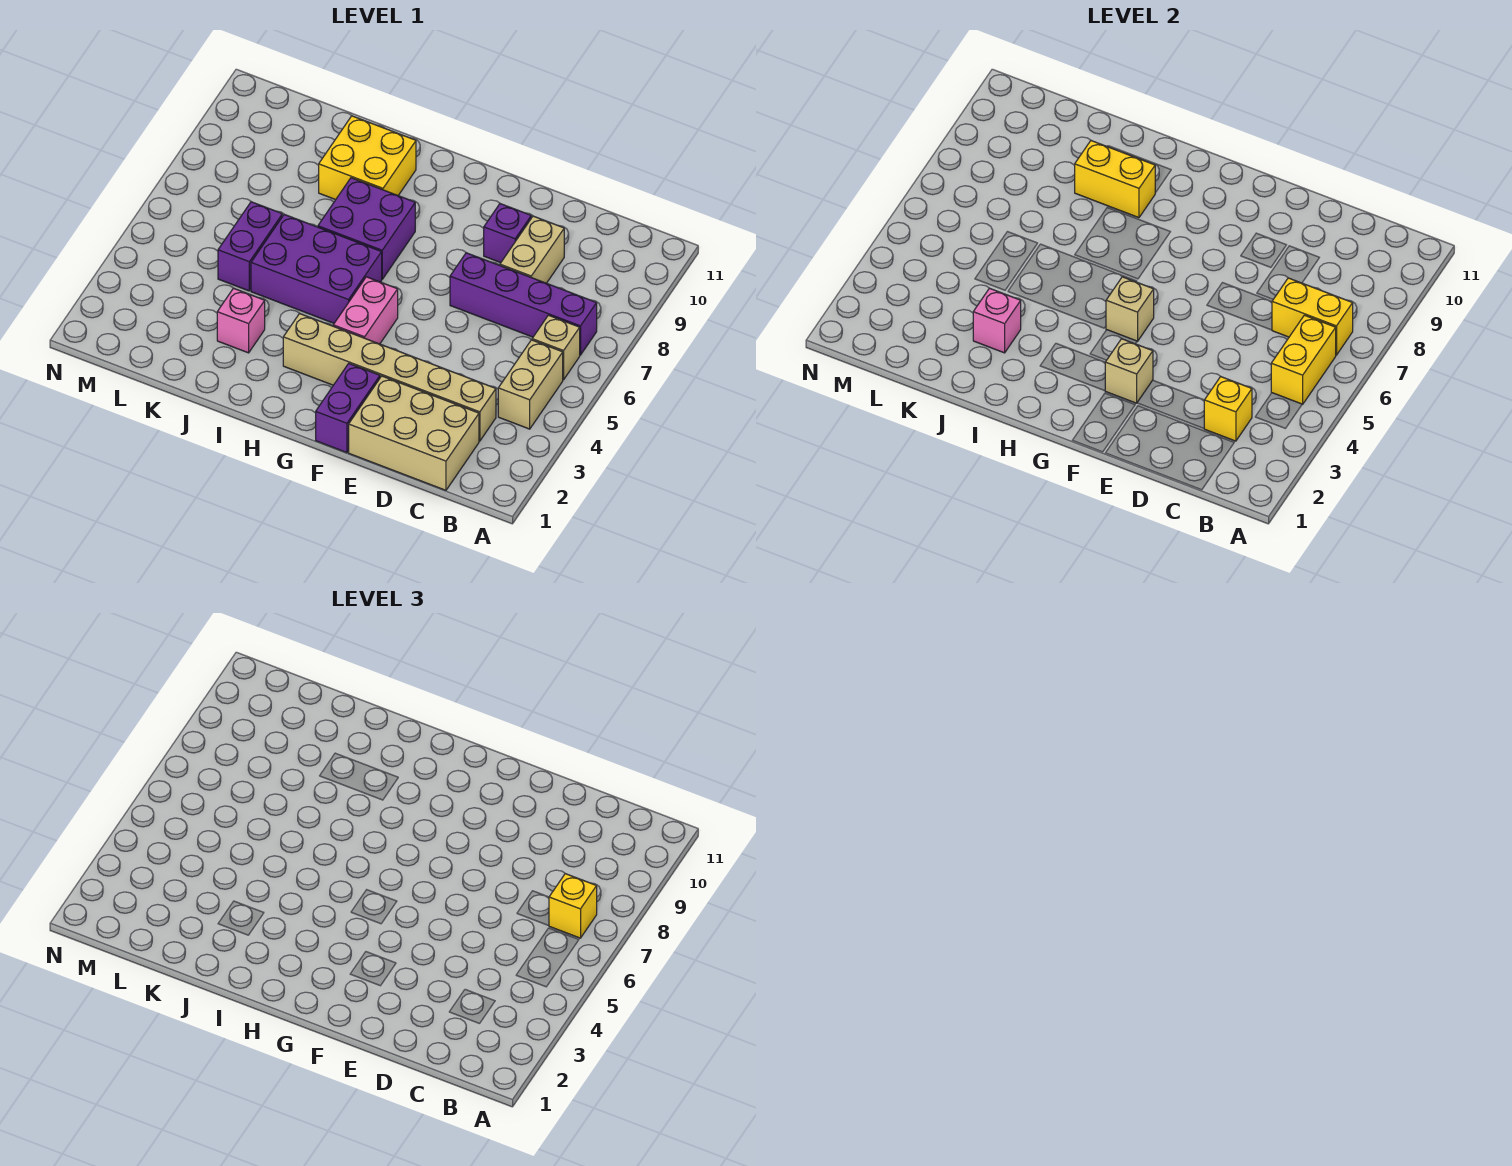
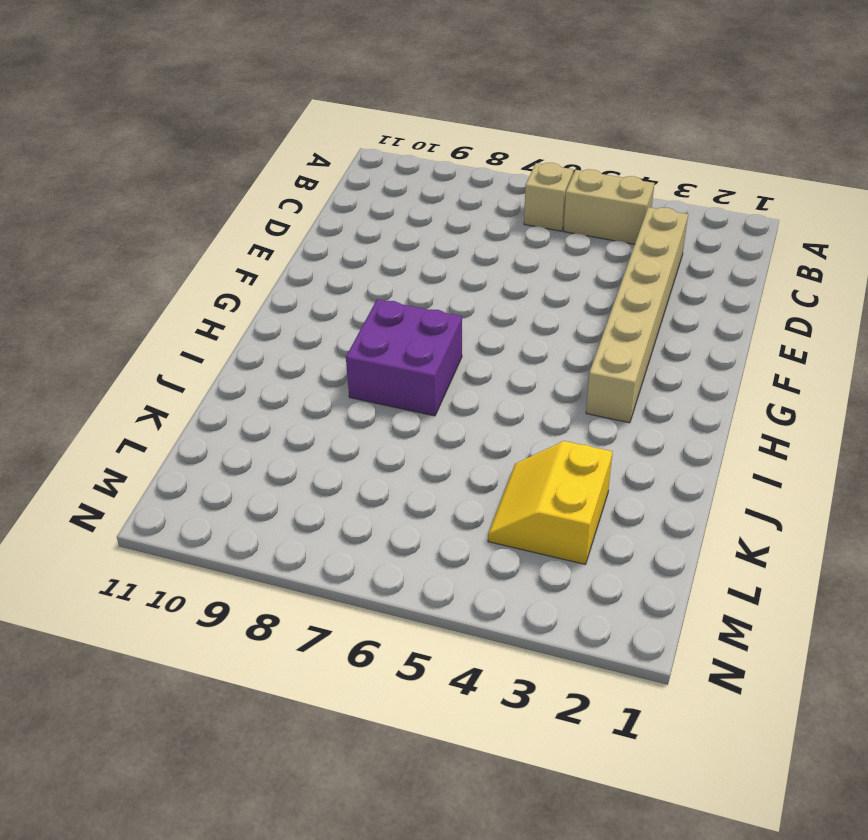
yellow slope K3:L4 level 1 top 3 -> none
none -> purple brick B7:E7 level 1
none -> tan brick C1:E2 level 1
none -> tan brick D8:D9 level 1

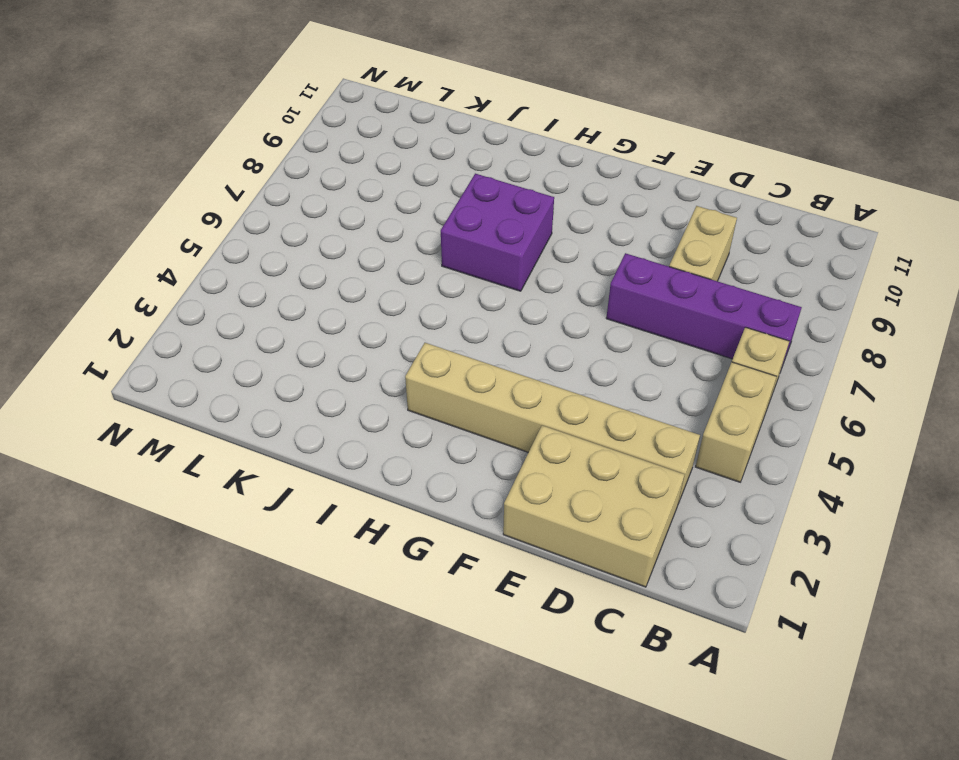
none -> purple brick E9 level 1
none -> purple brick F1:F2 level 1
none -> pink brick G4:G5 level 1

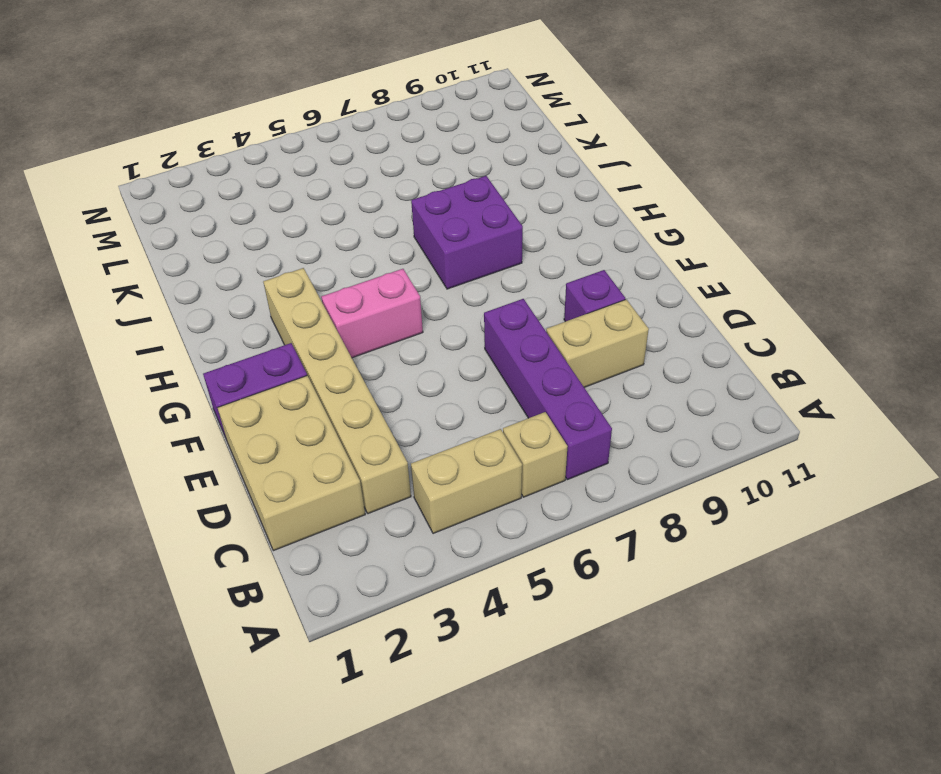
none -> purple brick H5:J6 level 1
none -> yellow brick I9:J10 level 1
none -> pink brick J3 level 1

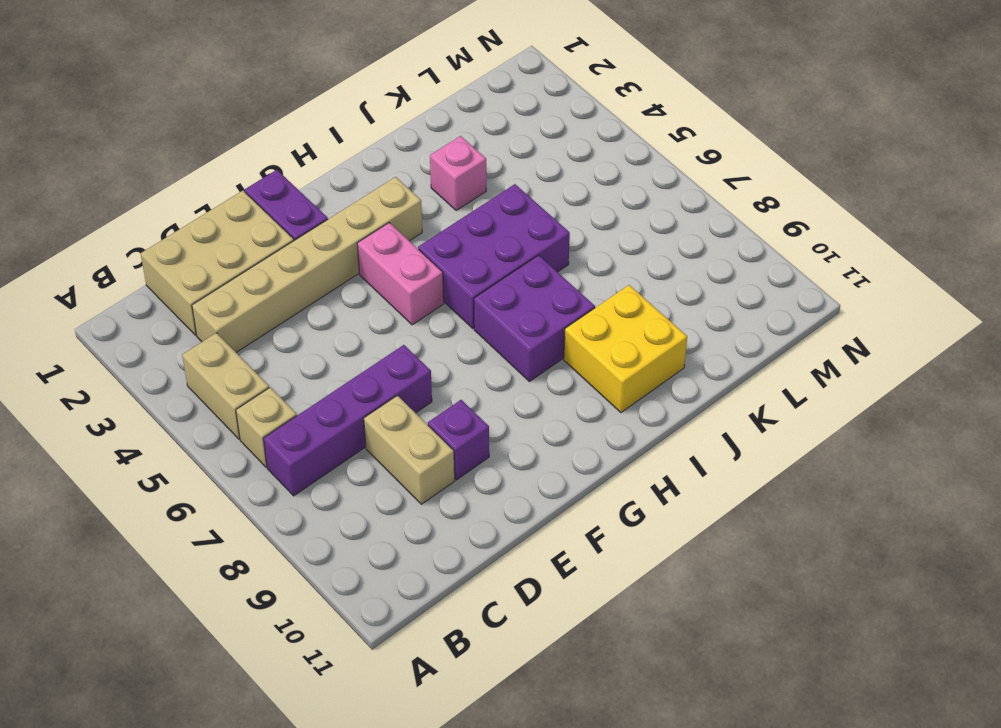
none -> purple brick K5:K6 level 1
none -> yellow brick B5:B6 level 2
none -> yellow brick B7:C7 level 2

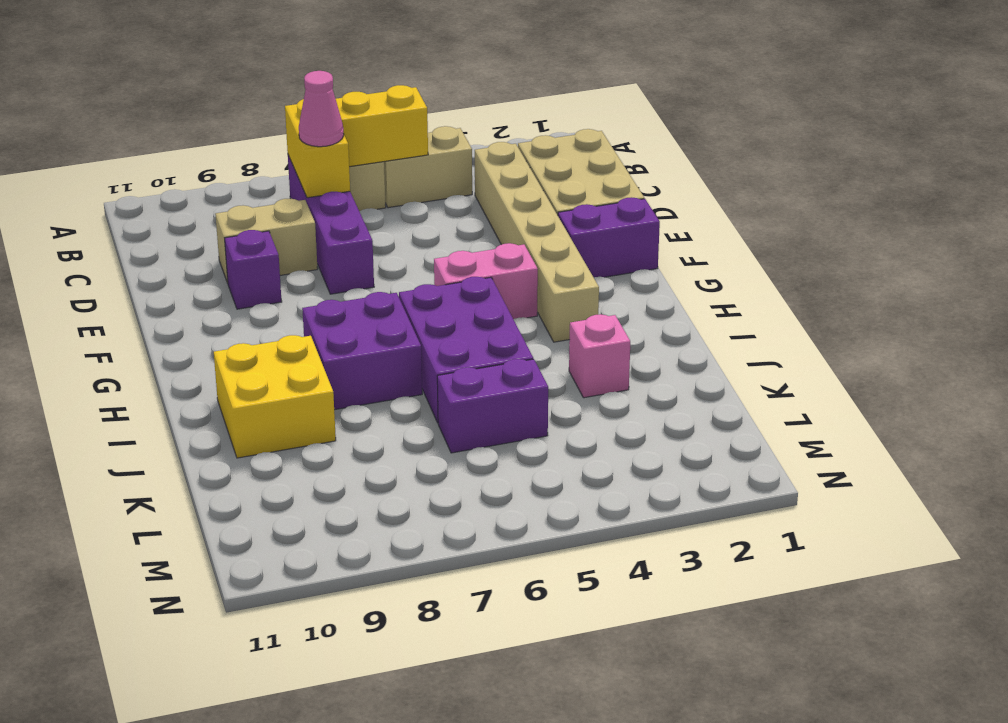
pink cone C7 level 3 -> none
none -> yellow brick C3 level 2
none -> tan brick F3 level 2
none -> tan brick G5 level 2

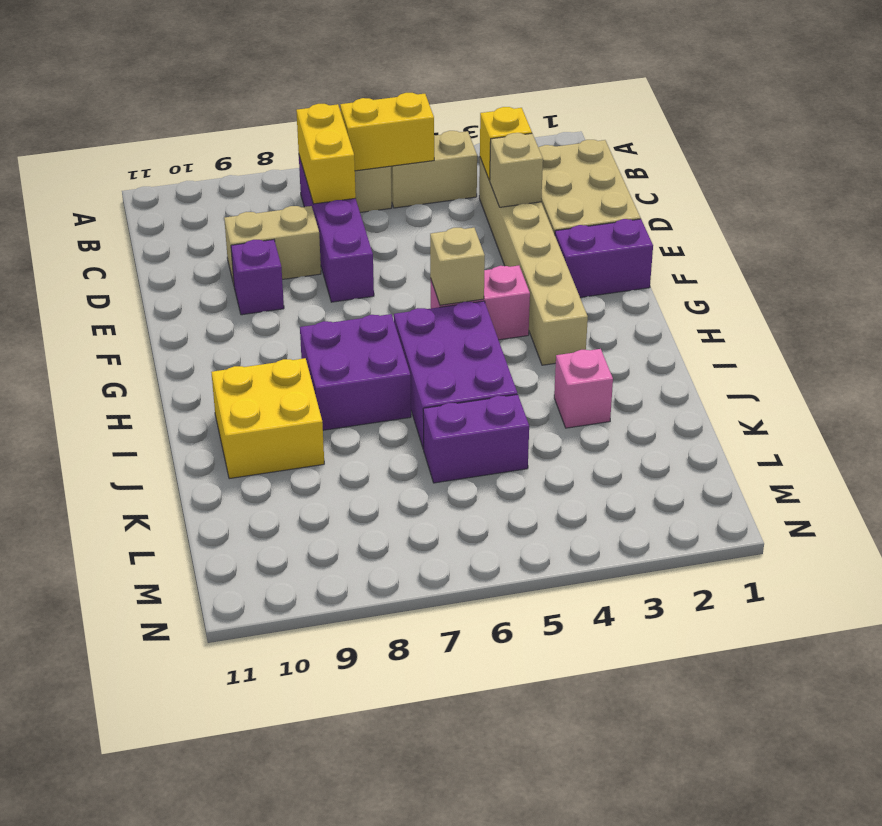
tan brick D3 level 2 -> tan brick F3 level 2
none -> yellow brick I9:J9 level 2
none -> pink brick J3 level 2
none -> yellow brick B7 level 3

